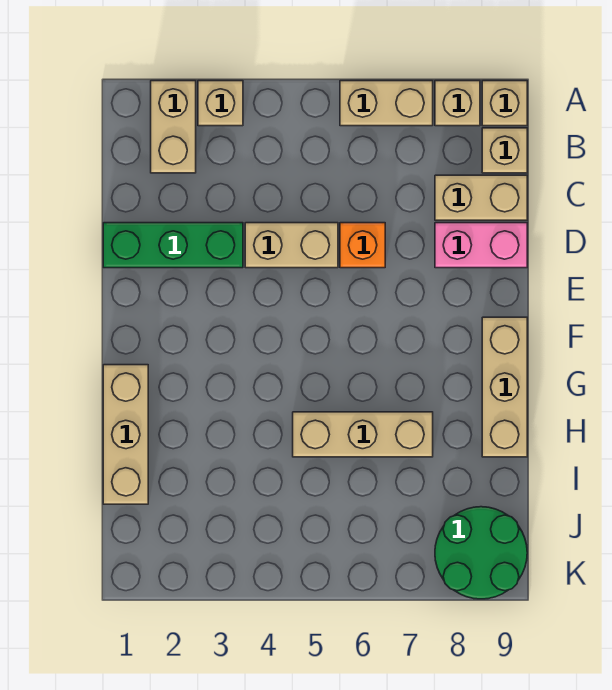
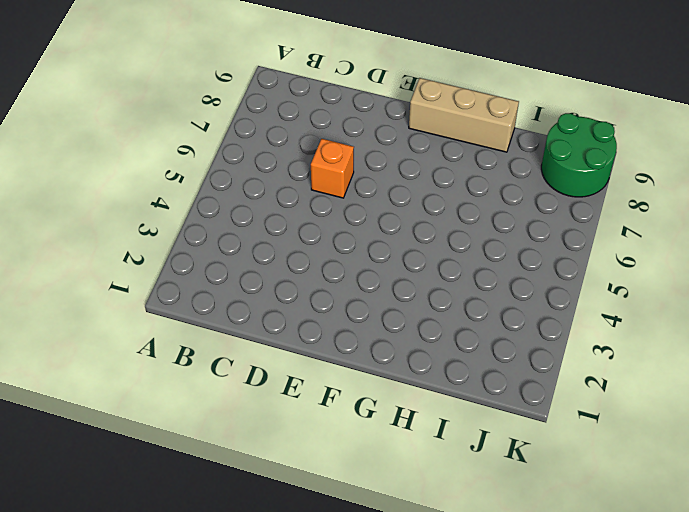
none -> tan brick A2:B2 level 1
none -> tan brick A3 level 1
none -> tan brick A6:A7 level 1

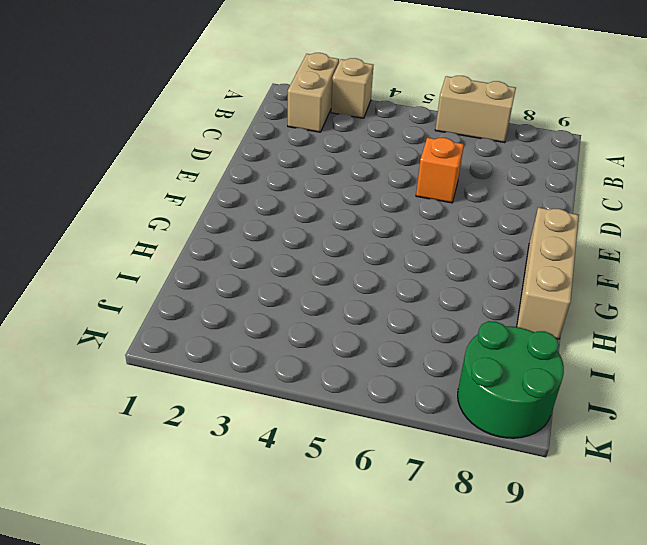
none -> tan brick A8 level 1
none -> tan brick A9 level 1
none -> tan brick B9 level 1

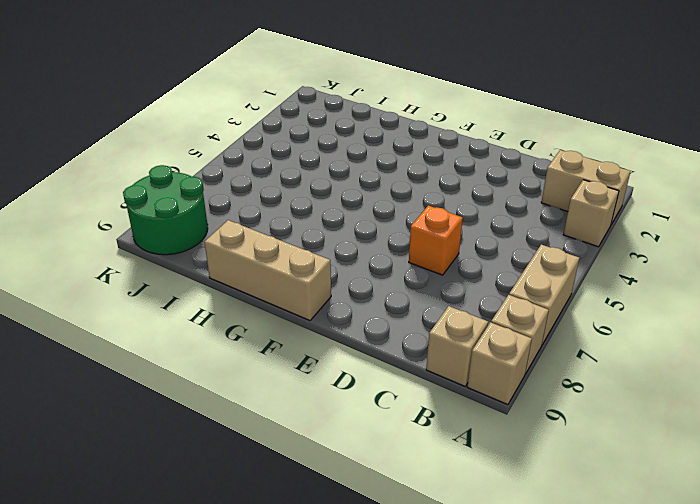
none -> tan brick C8:C9 level 1
none -> green brick D1:D3 level 1
none -> tan brick D4:D5 level 1

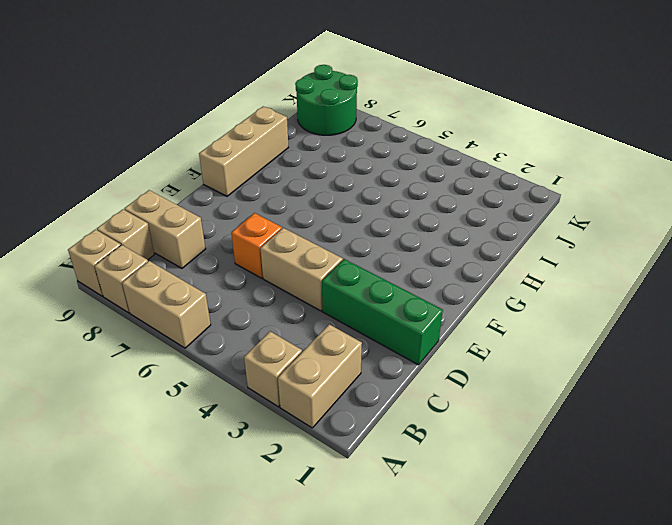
none -> pink brick D8:D9 level 1
none -> tan brick G1:I1 level 1
none -> tan brick H5:H7 level 1

